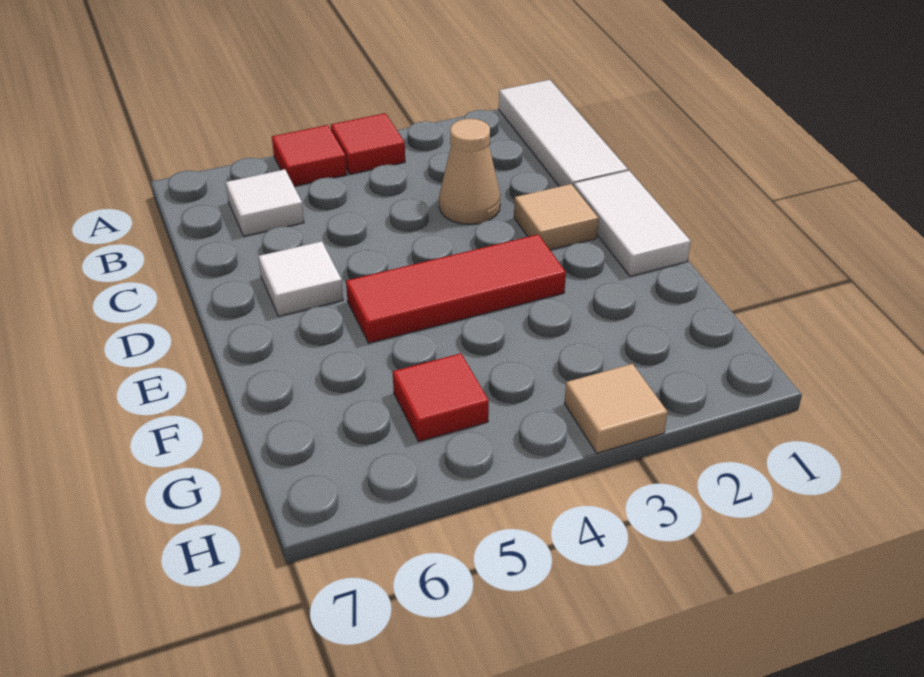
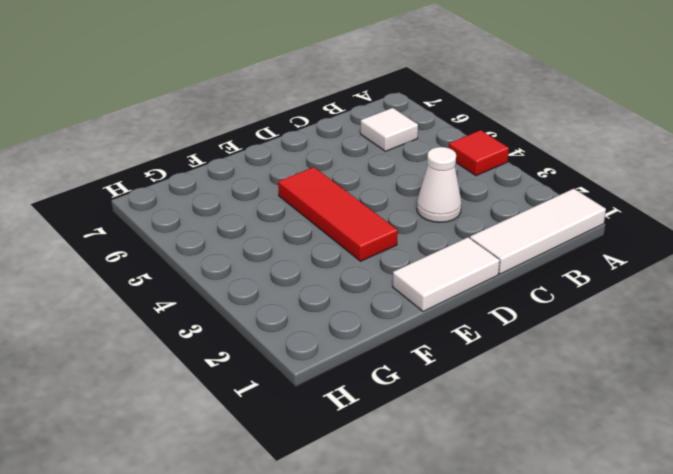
white cone C3 level 1 -> tan cone C3 level 1
none -> red tile A5 level 1
none -> tan tile D2 level 1

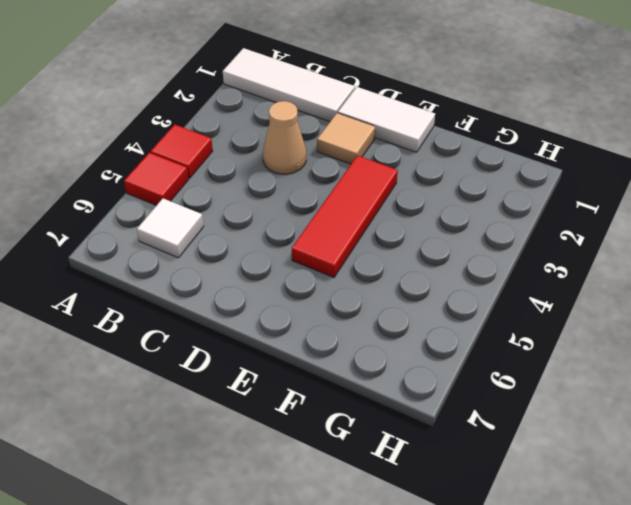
none -> white tile D6 level 1
none -> red tile G5 level 1

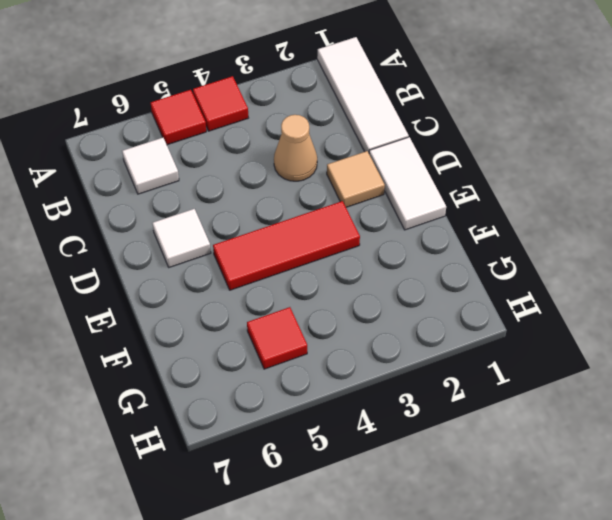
none -> tan tile H3 level 1

